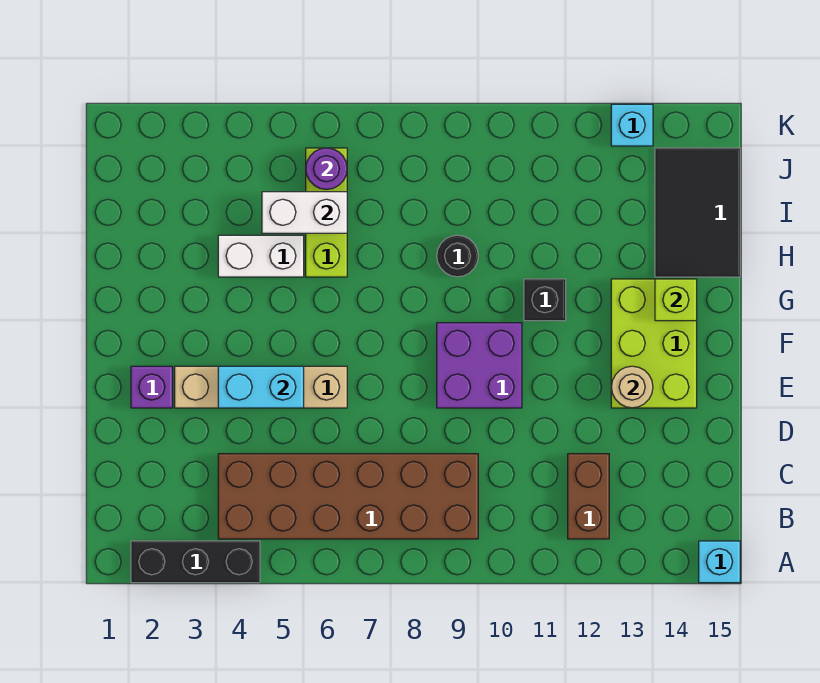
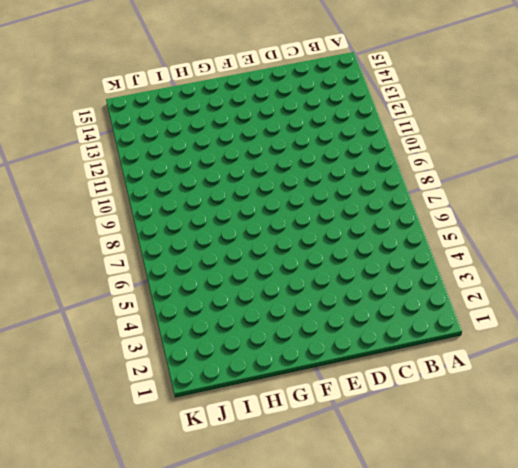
none -> black brick A2:A4 level 1
none -> cyan brick A15 level 1
none -> brown brick B4:C9 level 1

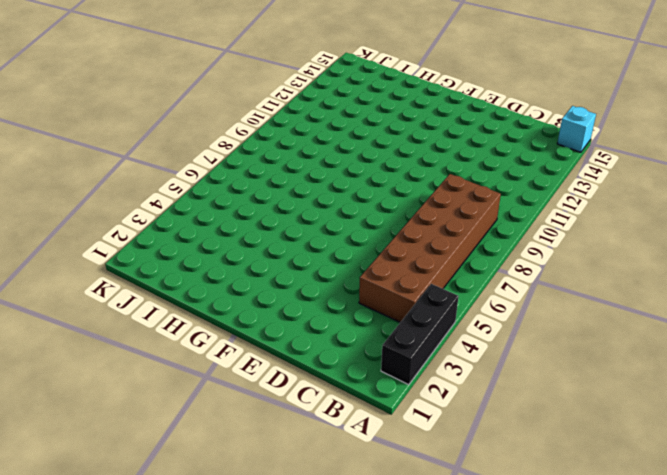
none -> brown brick B12:C12 level 1
none -> purple brick E2 level 1
none -> tan brick E3:E6 level 1

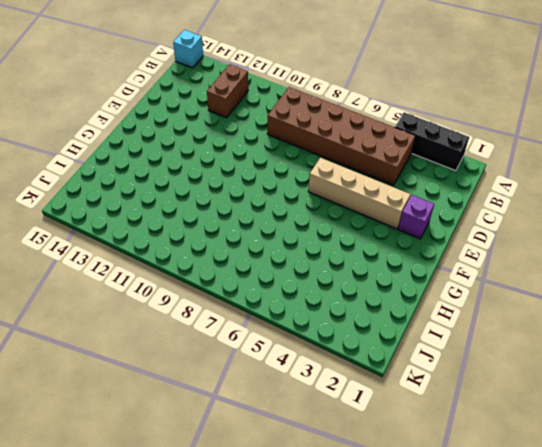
none -> purple brick E9:F10 level 1
none -> lime brick E13:G14 level 1
none -> black brick G11 level 1

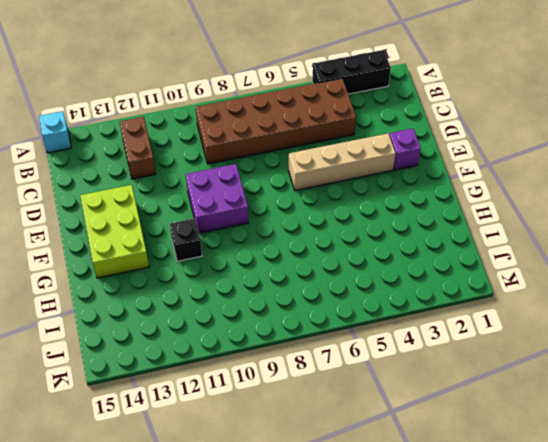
none -> white brick H4:H5 level 1
none -> lime brick H6:J6 level 1
none -> black round brick H9 level 1

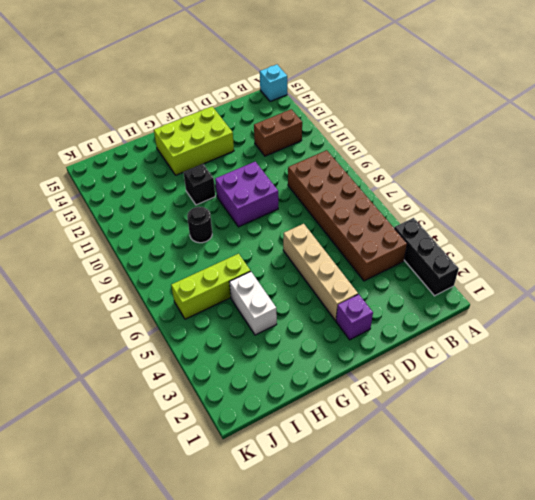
none -> black tile H14:J15 level 1
none -> cyan brick K13 level 1
none -> cyan brick E4:E5 level 2

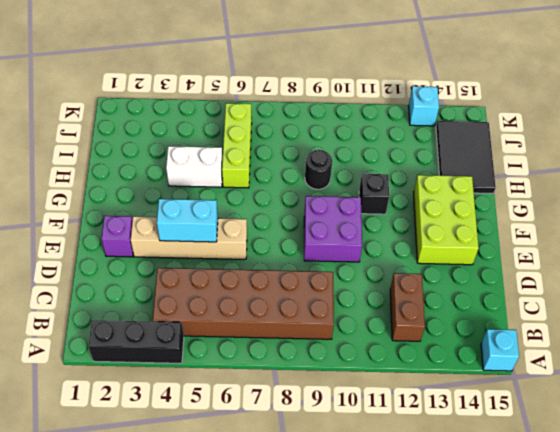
none -> tan round brick E13 level 2
none -> lime brick G14 level 2
none -> white brick I5:I6 level 2

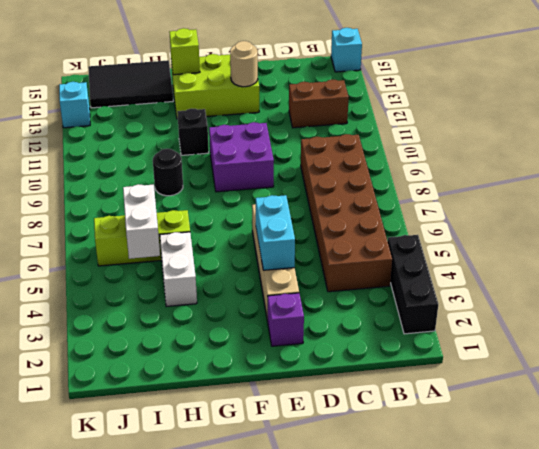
none -> purple round brick J6 level 2

